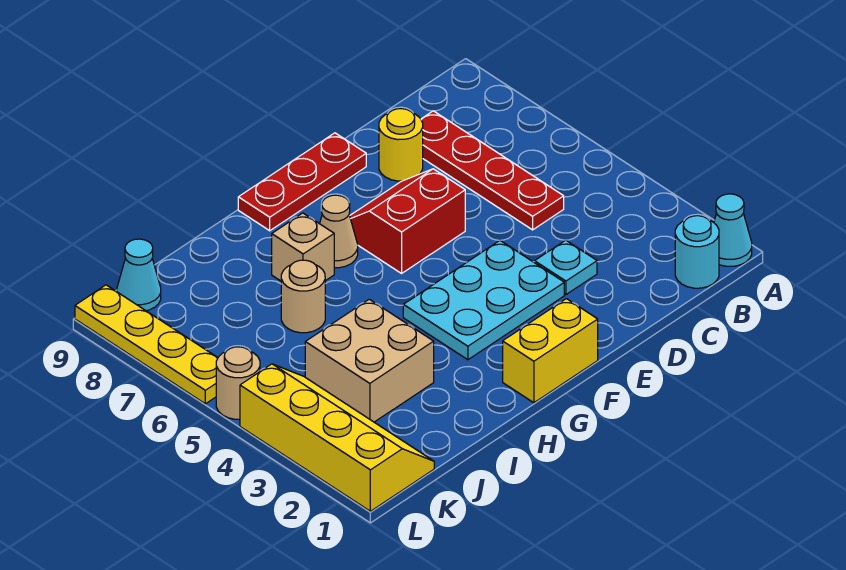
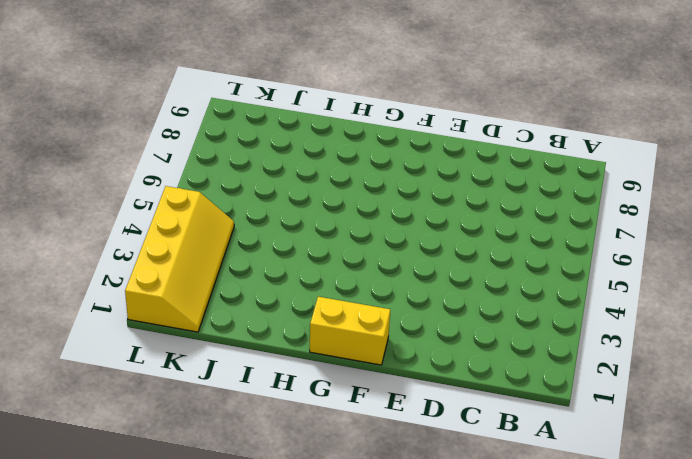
none -> cyan cone A1 level 1
none -> cyan round brick B1 level 1
none -> red plate C5:C8 level 1

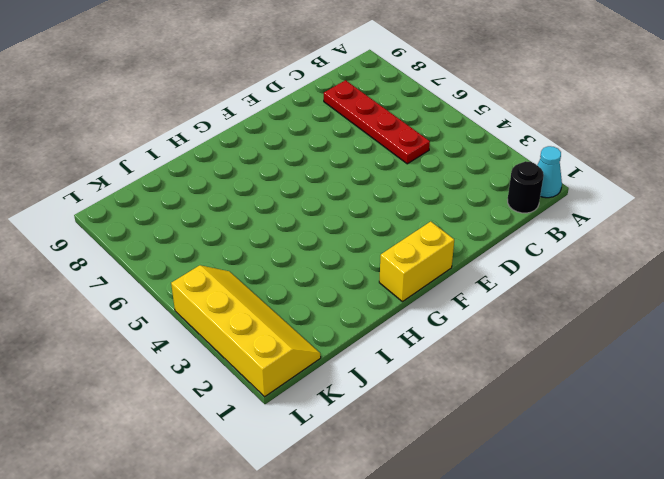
black round brick B1 level 1 -> cyan round brick B1 level 1
none -> cyan plate D3 level 1
none -> yellow round brick D8 level 1
none -> cyan plate E3:G4 level 1

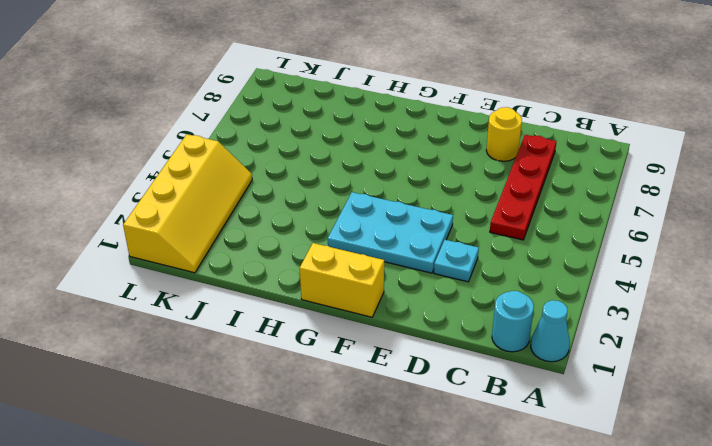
none -> red slope E6:F7 level 1 top 6
none -> red plate E9:G9 level 1
none -> tan cone G7 level 1

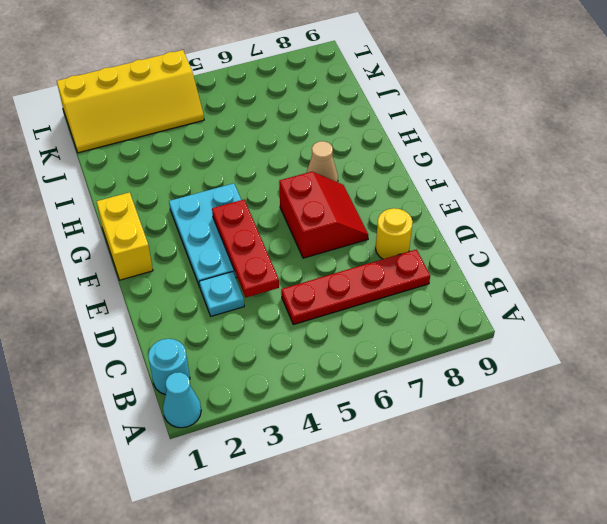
red plate D4:F4 level 2 -> red plate E9:G9 level 1
none -> tan brick H7 level 1
none -> tan brick I3:J4 level 1
none -> tan round brick I6 level 1

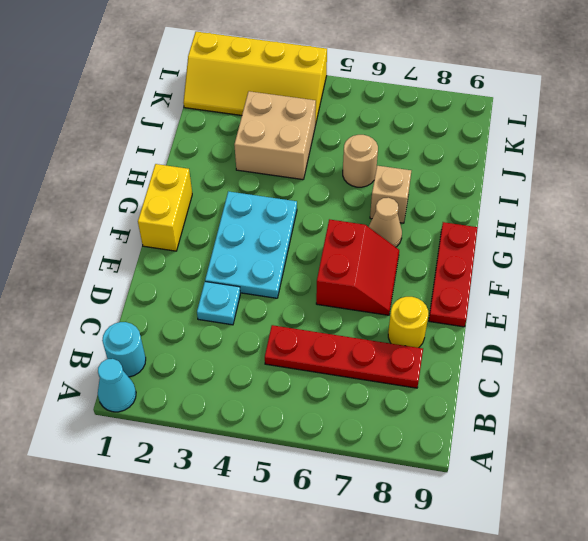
none -> cyan cone K9 level 1
none -> tan round brick L5 level 1
none -> yellow plate L6:L9 level 1

